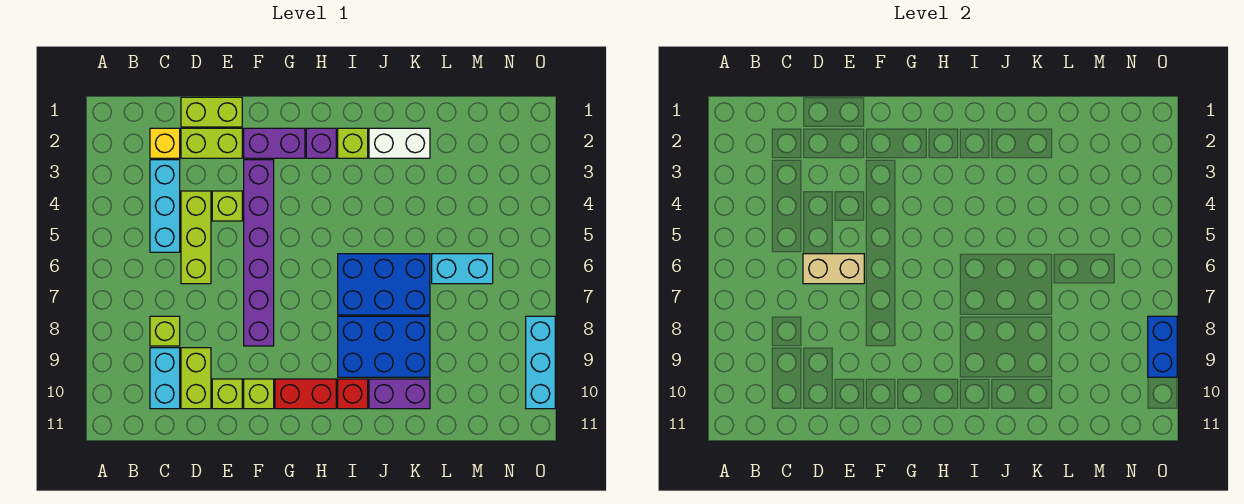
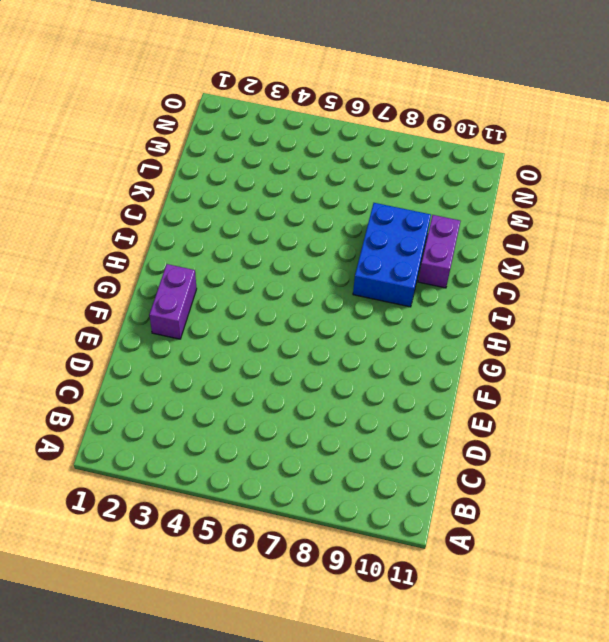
none -> yellow brick C2 level 1
none -> cyan brick C3:C5 level 1
none -> lime brick C8 level 1

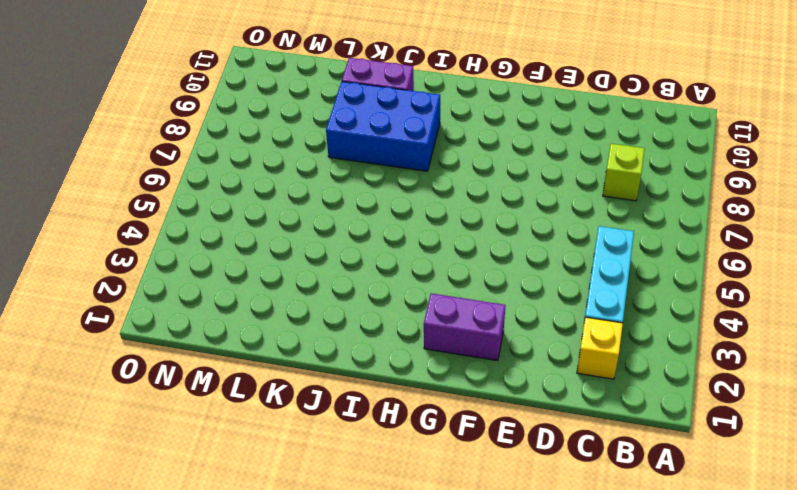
none -> cyan brick C9:C10 level 1
none -> lime brick D1:E1 level 1
none -> lime brick D2:E2 level 1

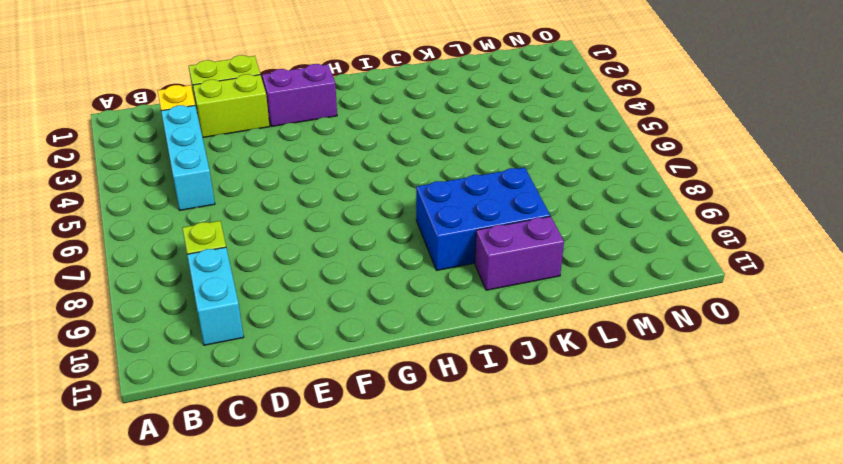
none -> lime brick D4:D6 level 1
none -> lime brick D9:D10 level 1
none -> lime brick E4 level 1

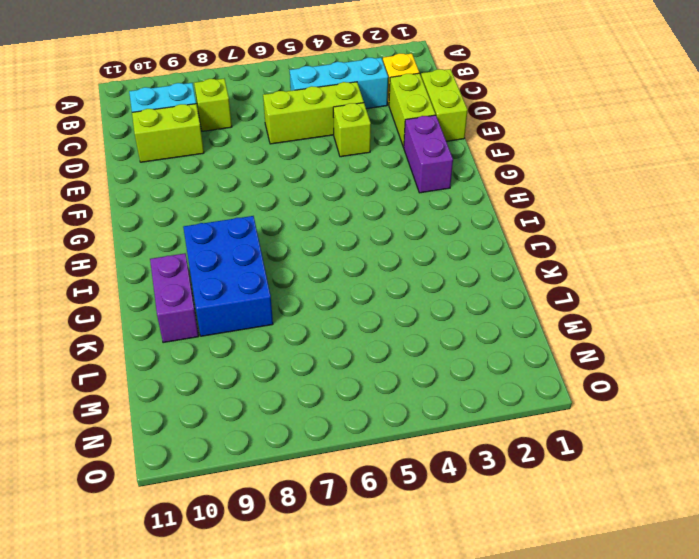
none -> lime brick E10 level 1
none -> purple brick F3:F8 level 1
none -> lime brick F10 level 1

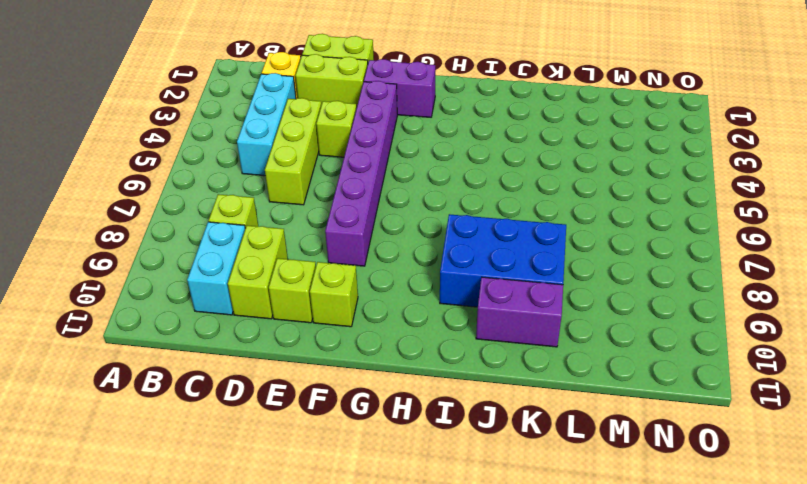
none -> red brick G10:H10 level 1
none -> purple brick H2 level 1
none -> lime brick I2 level 1

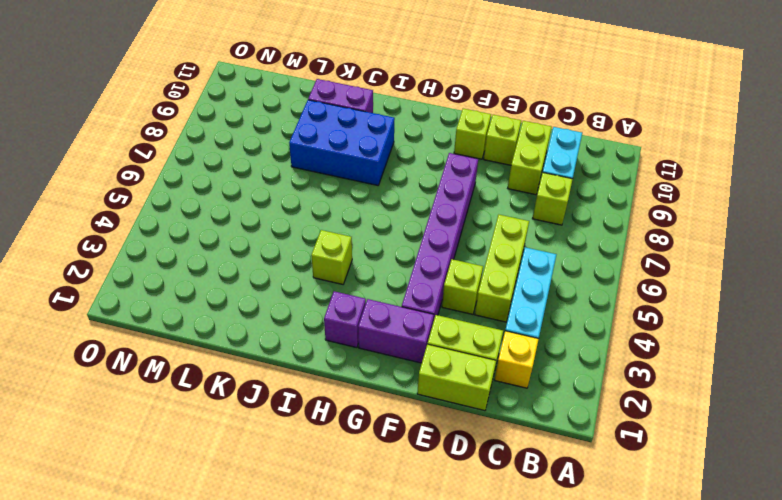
lime brick I4 level 1 -> lime brick I2 level 1
none -> red brick G10:H10 level 1
none -> blue brick I6:K7 level 1
none -> red brick I10 level 1

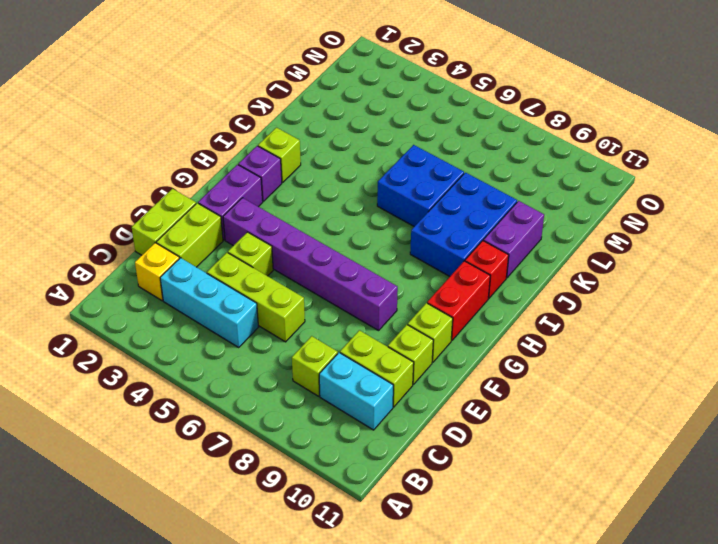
blue brick J6:K7 level 1 -> blue brick I6:K7 level 1
none -> white brick J2:K2 level 1
none -> cyan brick L6:M6 level 1
none -> cyan brick O8:O10 level 1

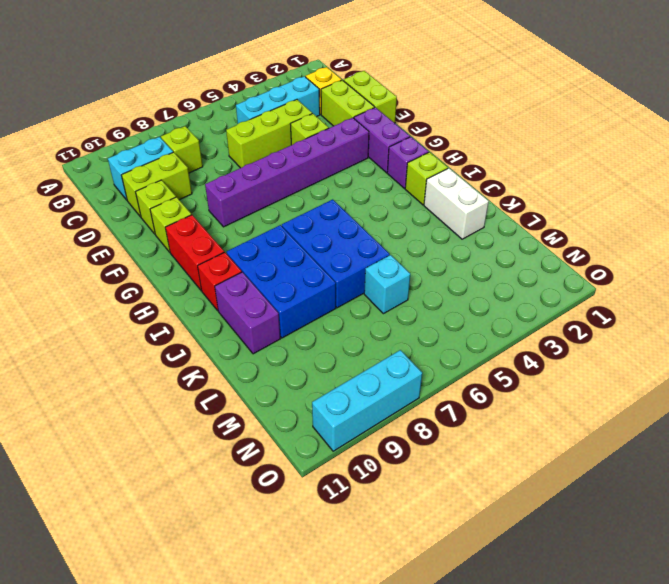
cyan brick L6 level 1 -> cyan brick L6:M6 level 1
none -> tan brick D6:E6 level 2
none -> blue brick O8:O9 level 2

